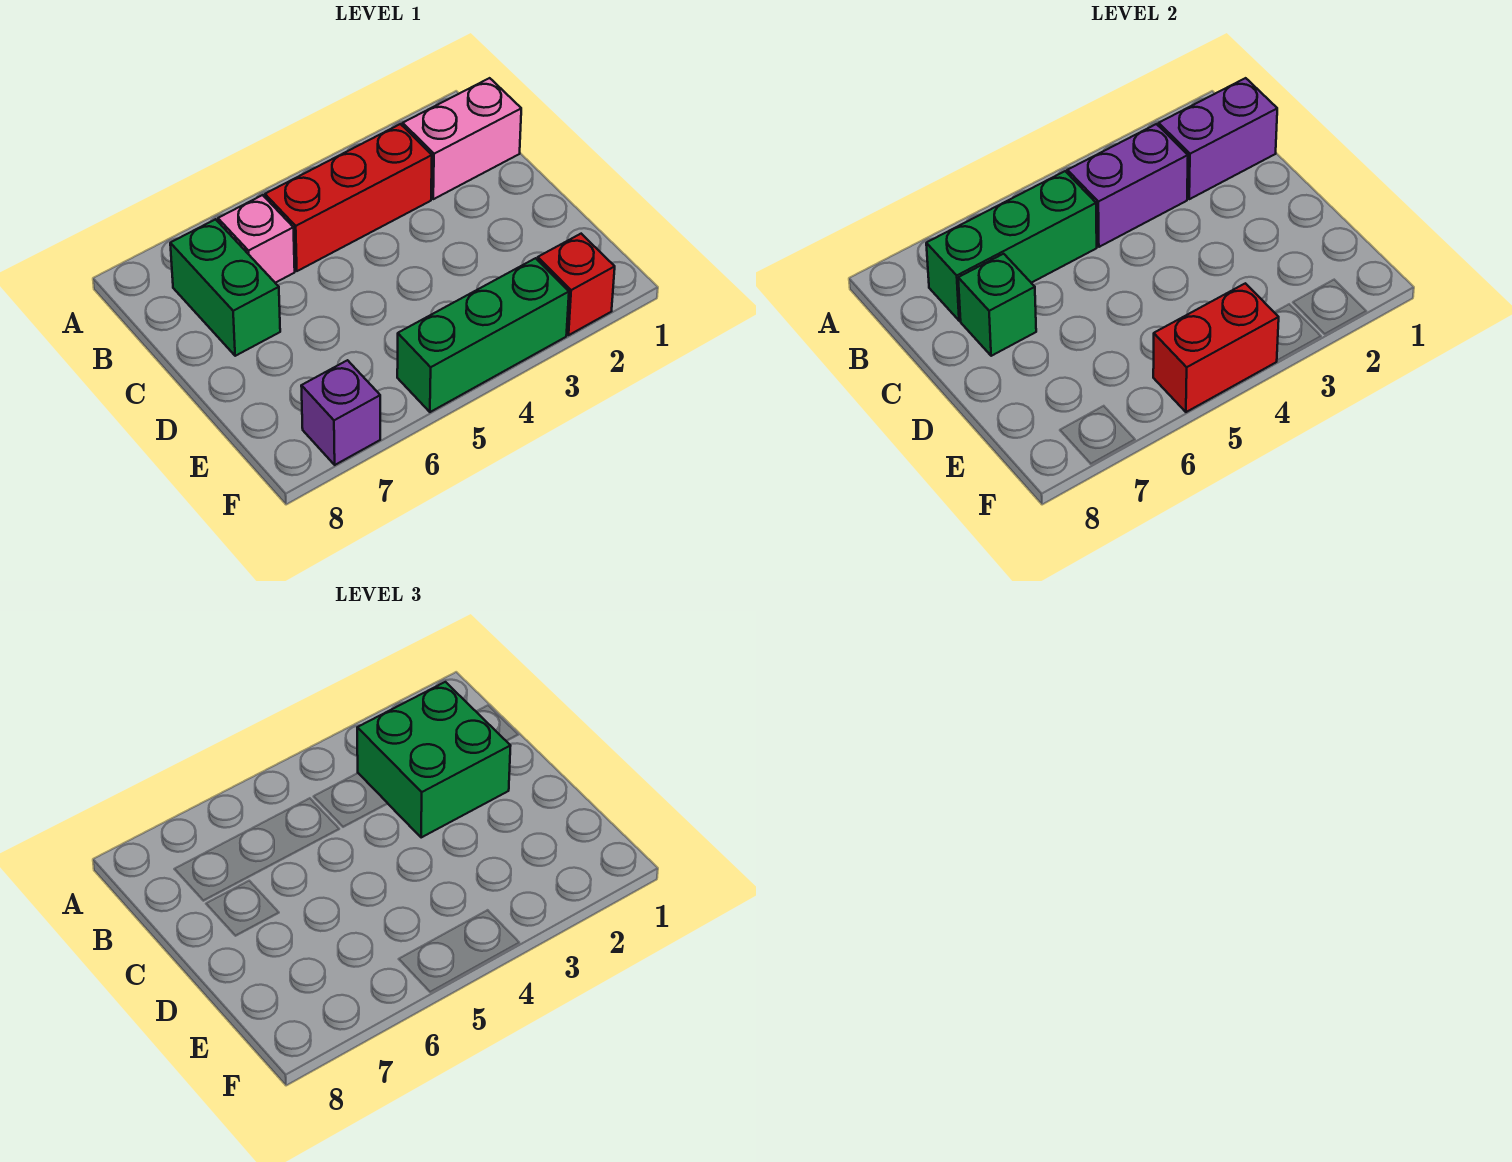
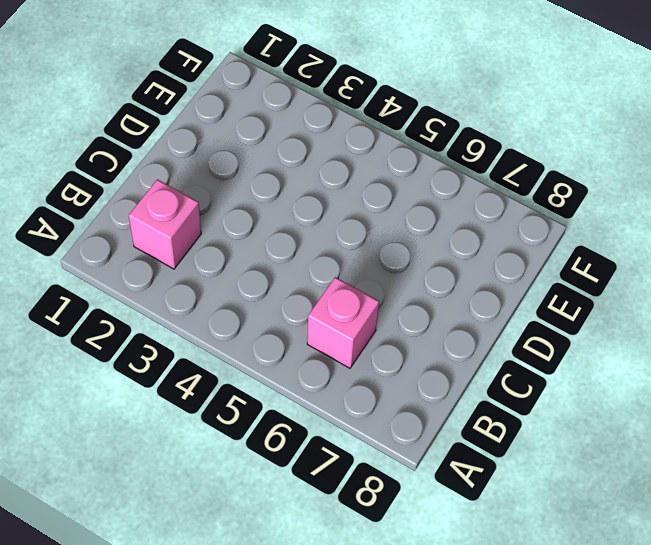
pink brick B2 level 1 -> pink brick B1:B2 level 1
none -> red brick B3:B5 level 1
none -> green brick B7:C7 level 1
none -> red brick F2 level 1

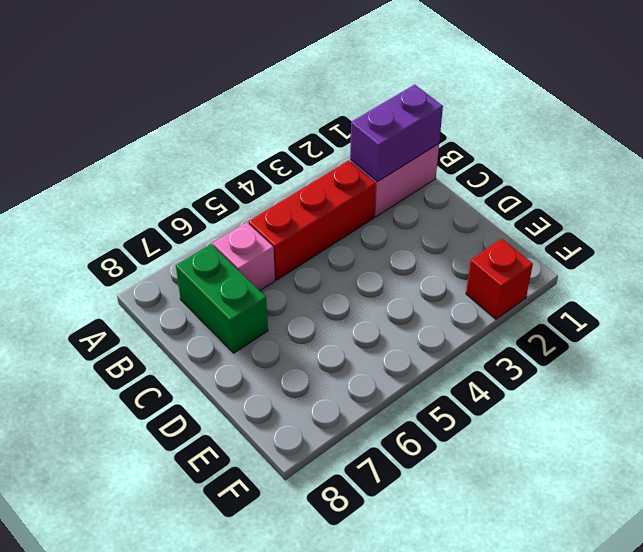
none -> green brick F3:F5 level 1
none -> purple brick F7 level 1
none -> purple brick B3:B4 level 2

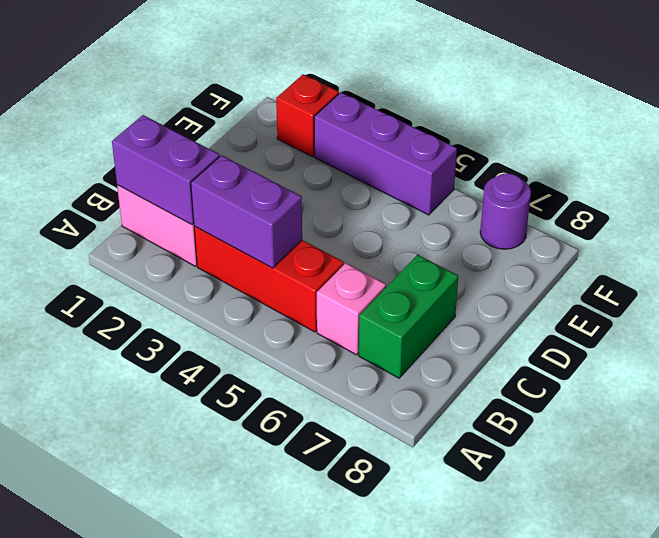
purple brick F3:F5 level 1 -> green brick F3:F5 level 1
purple round brick F7 level 1 -> purple brick F7 level 1
none -> green brick B5:B7 level 2
none -> green brick C7 level 2
none -> red brick F4:F5 level 2

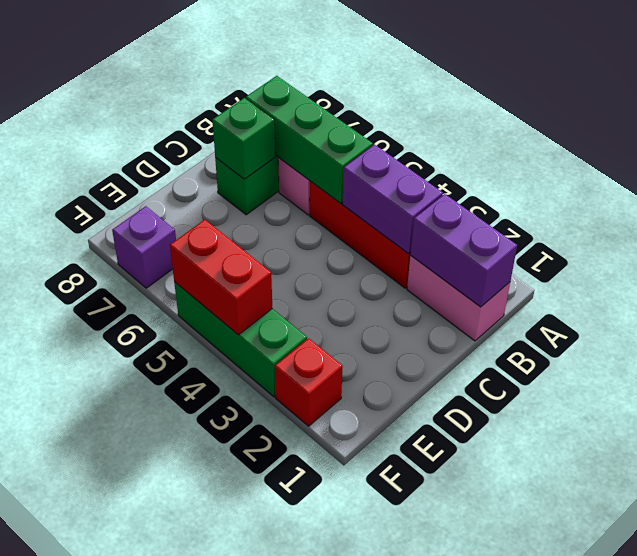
none -> green brick B2:C3 level 3

